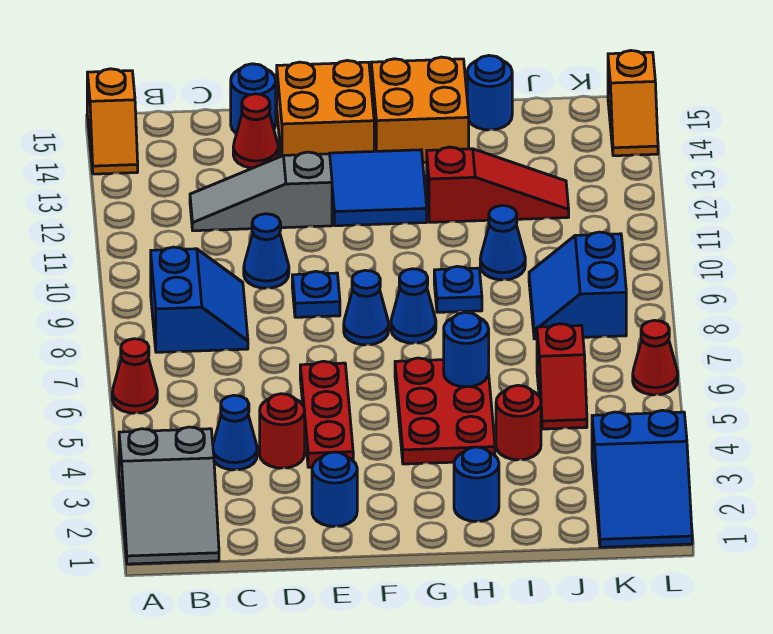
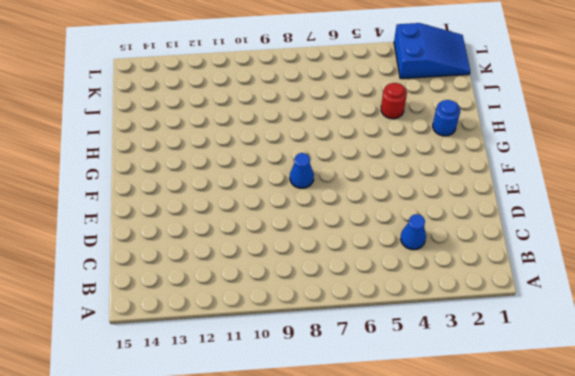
none -> grey slope A1:B3 level 1 top 3
none -> red cone A6 level 1
none -> orange slope A14:A15 level 1 top 15
none -> blue slope B8:C9 level 1 top B

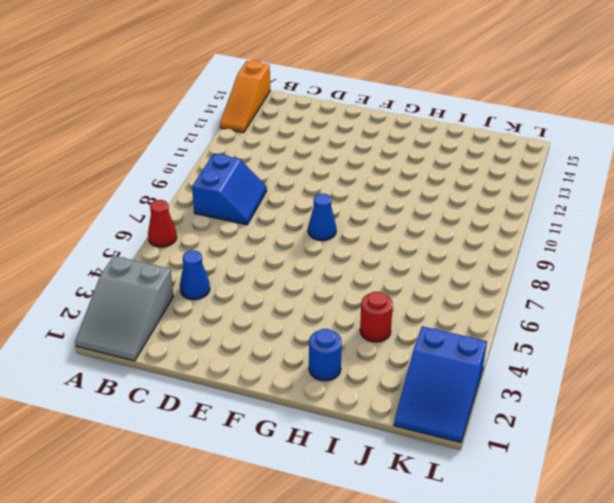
orange slope A13:A15 level 1 top 15 -> orange slope A14:A15 level 1 top 15
none -> grey slope C12:E12 level 1 top E
none -> red round brick D4 level 1
none -> blue cone D10 level 1
none -> red cone D14 level 1

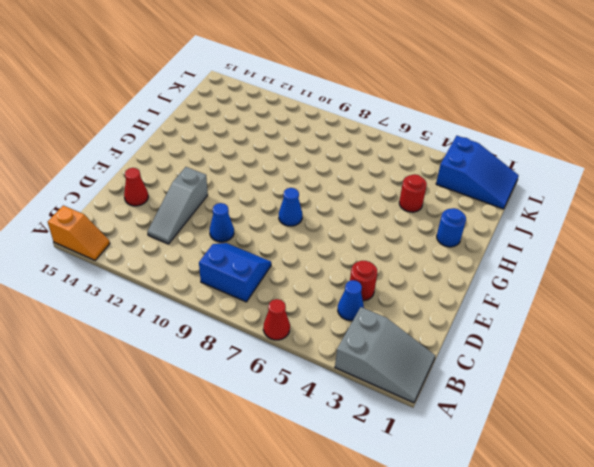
none -> blue round brick D15 level 1
none -> blue round brick E2 level 1
none -> red plate E4:E6 level 1
none -> blue plate E9 level 1

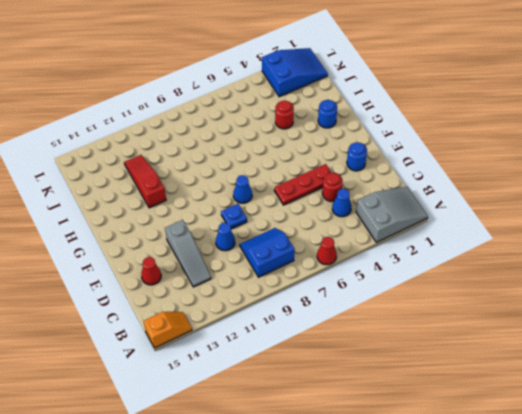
none -> blue round brick D15 level 1
none -> orange brick E14:F15 level 1
none -> blue tile F12:G13 level 1
none -> red plate G4:H6 level 1

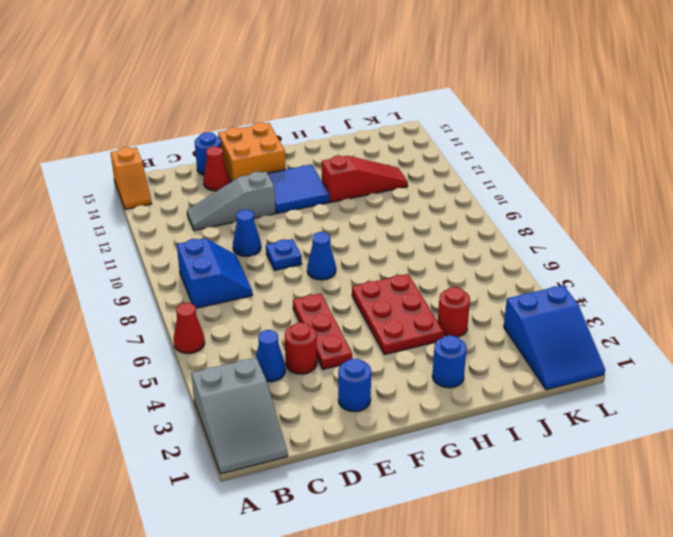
none -> blue cone G8 level 1
none -> orange brick G14:H15 level 1
none -> blue plate H9 level 1
none -> blue cone I10 level 1

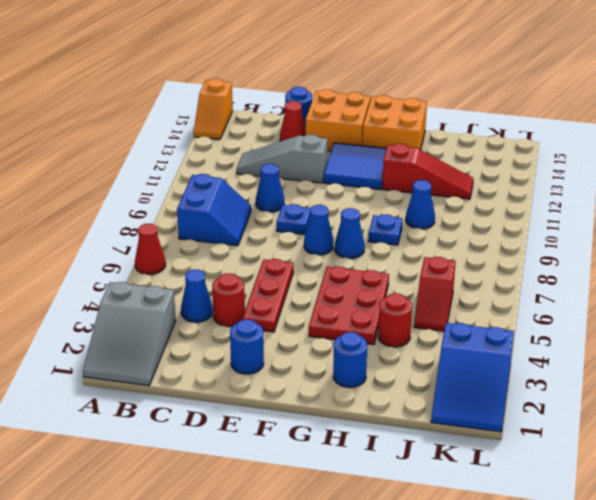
none -> blue round brick I15 level 1
none -> blue slope J8:K9 level 1 top K
none -> red cone L6 level 1
none -> orange slope L14:L15 level 1 top 15

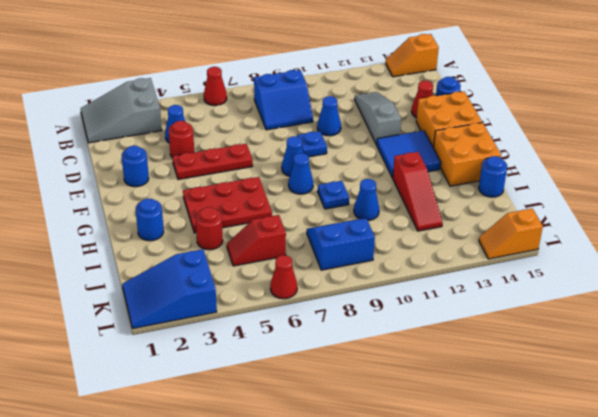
none -> blue round brick H6 level 2

